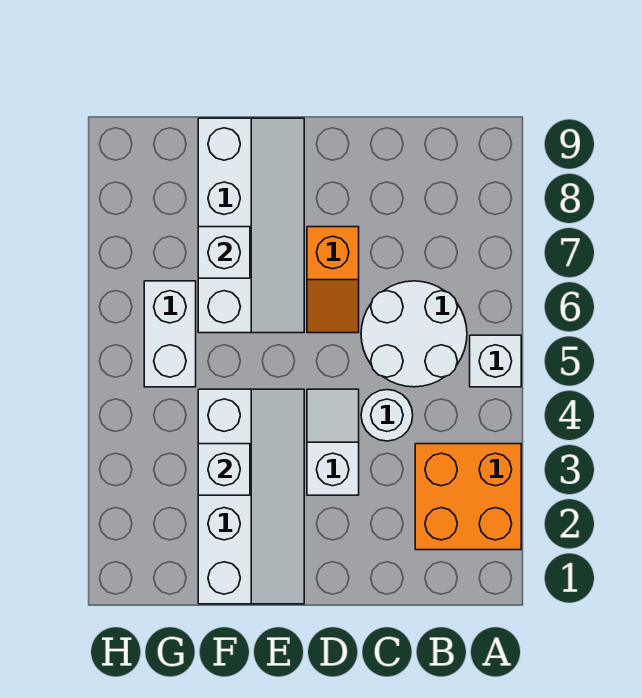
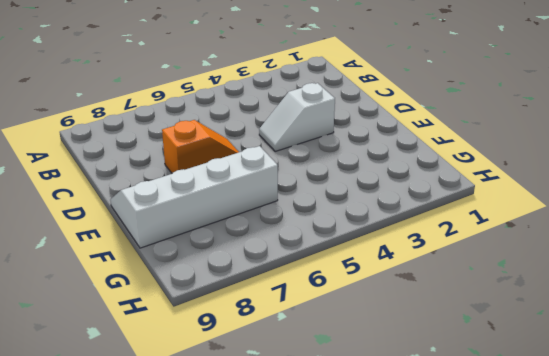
none -> orange brick A2:B3 level 1
none -> white brick A5 level 1

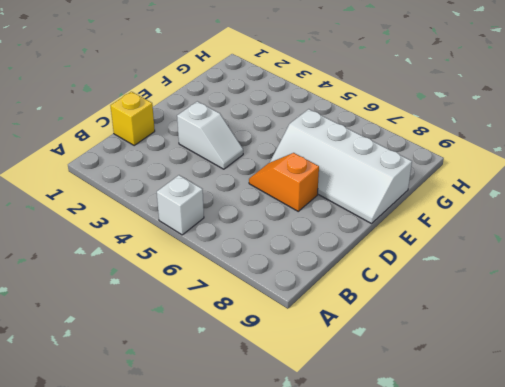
yellow brick C1 level 1 -> none
none -> orange brick A2:B3 level 1
none -> white round brick B5:C6 level 1

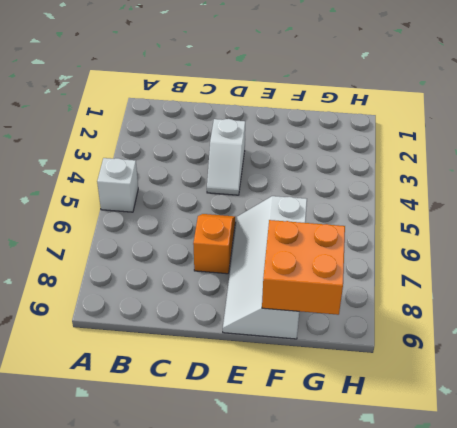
orange brick F8:G9 level 2 -> orange brick A2:B3 level 1
none -> white round brick B5:C6 level 1
none -> white round brick C4 level 1

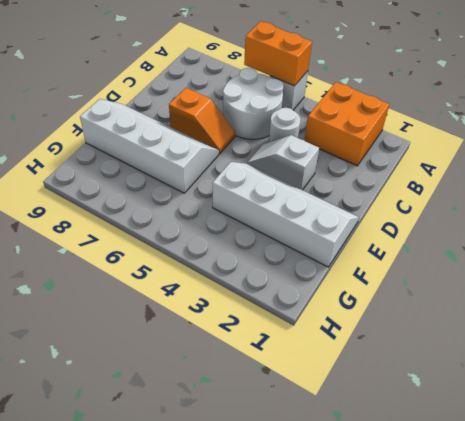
orange brick A5:A6 level 2 -> none
none -> white brick G5:G6 level 1
none -> white brick F3 level 2

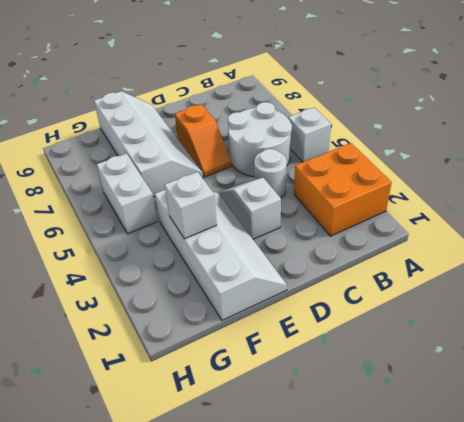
none -> white brick F7 level 2

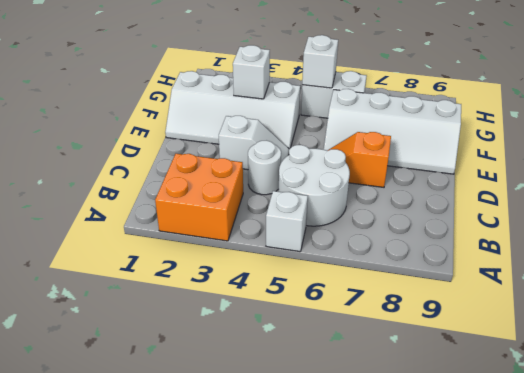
white brick G5 level 2 -> white brick F7 level 2

